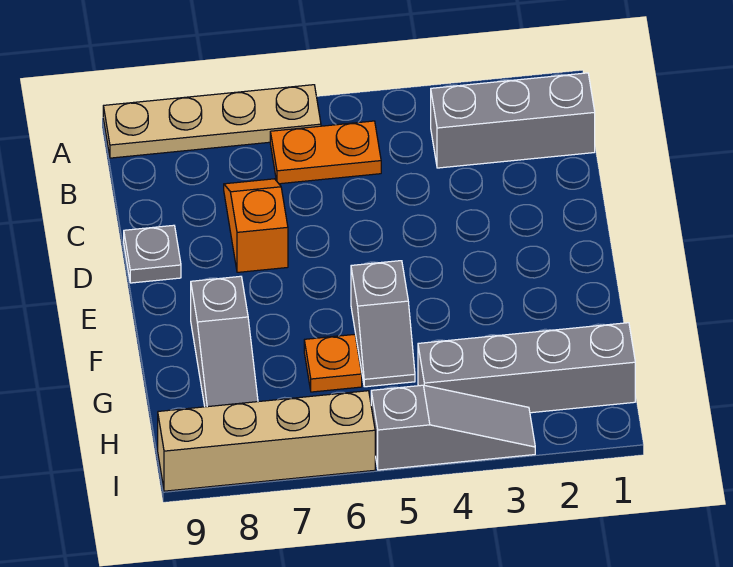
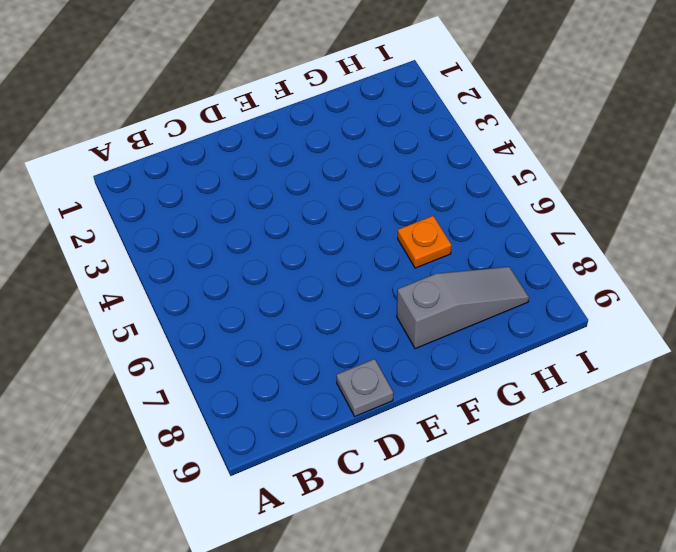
none -> tan plate A6:A9 level 1
none -> grey brick B1:B3 level 1

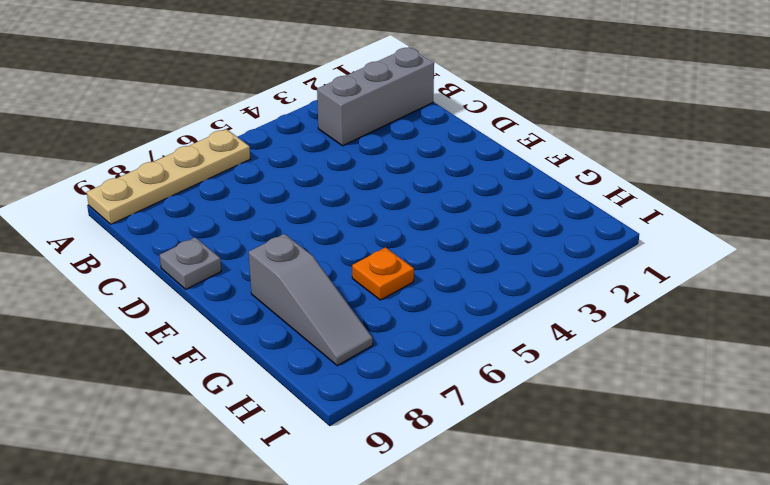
none -> orange plate B5:B6 level 1
none -> orange slope C7:D7 level 1 top D

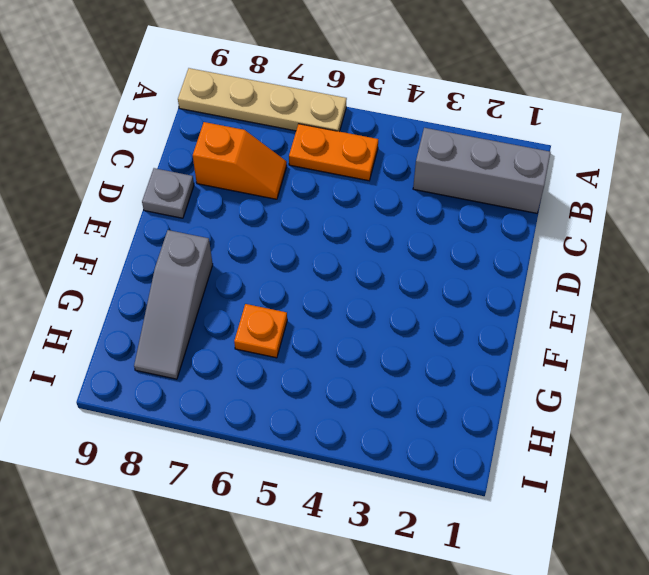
orange slope C7:C8 level 1 top 8 -> orange slope C7:D7 level 1 top D
none -> grey slope F5:G5 level 1 top F
none -> grey brick H1:H4 level 1

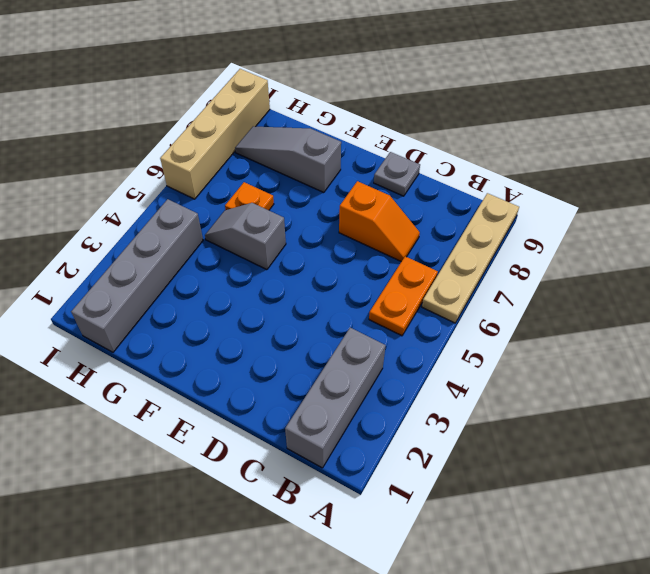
none -> grey slope I3:I5 level 1 top 5

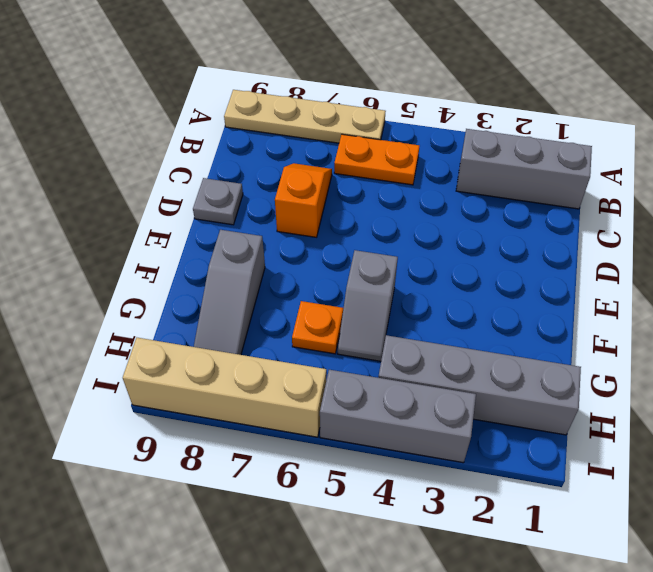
grey brick I3:I5 level 1 -> grey slope I3:I5 level 1 top 5

